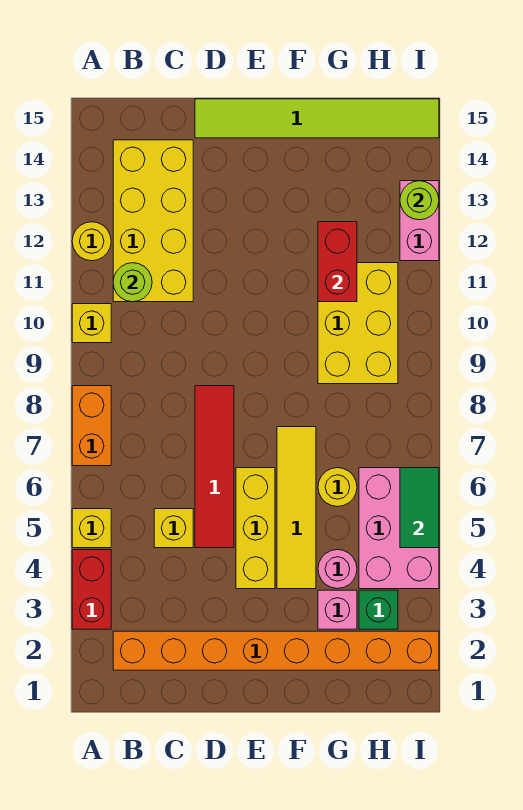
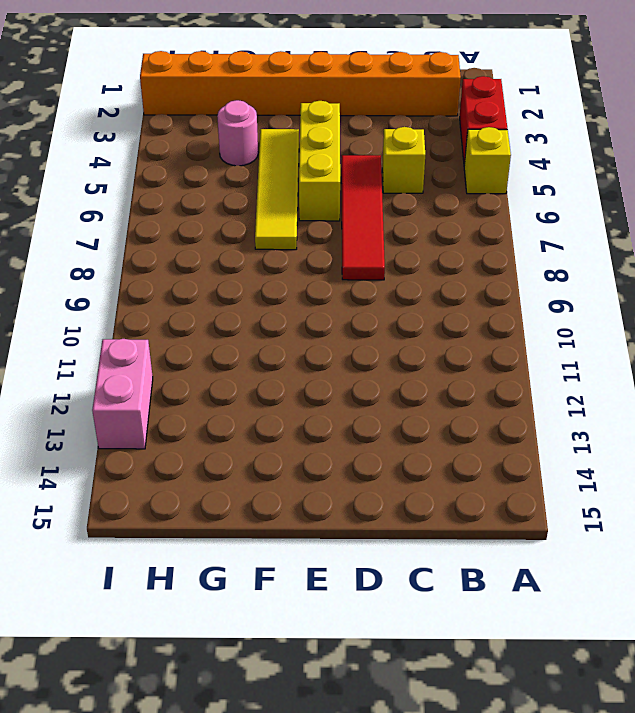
none -> orange brick A7:A8 level 1
none -> yellow brick A10 level 1
none -> yellow round brick A12 level 1

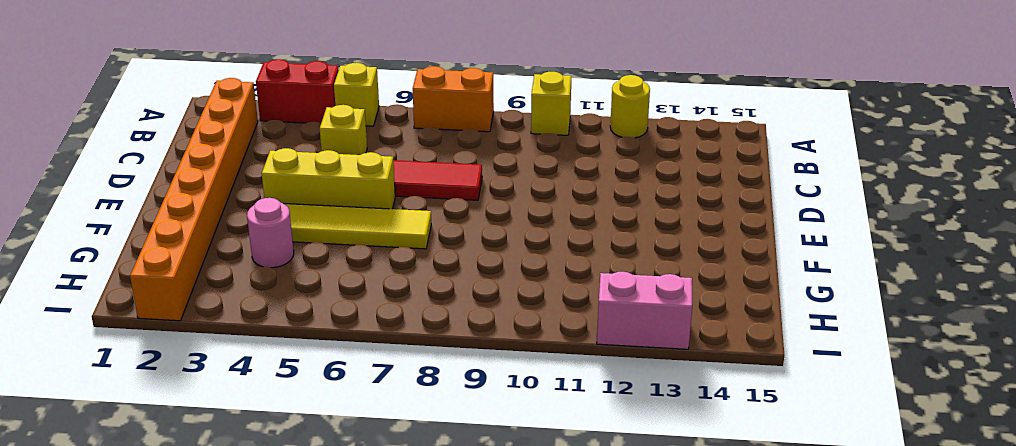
none -> yellow brick B11:C14 level 1
none -> lime tile D15:I15 level 1
none -> pink brick G3 level 1

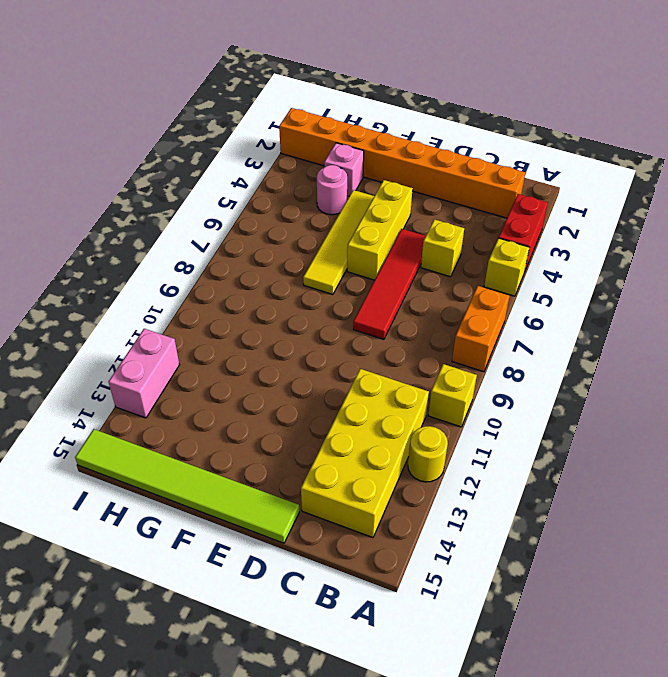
none -> yellow round brick G6 level 1
none -> yellow brick G9:H11 level 1
none -> green brick H3 level 1

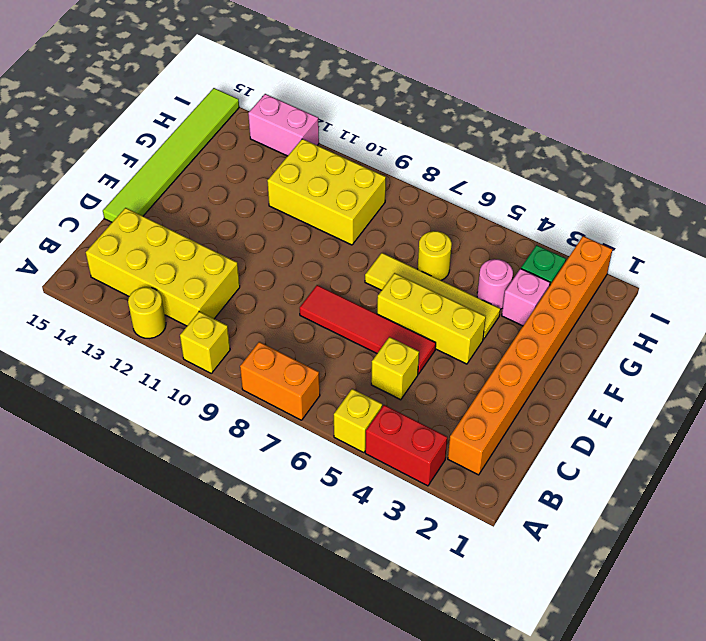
none -> pink brick H4:I6 level 1
none -> lime round brick B11 level 2
none -> red brick G11:G12 level 2

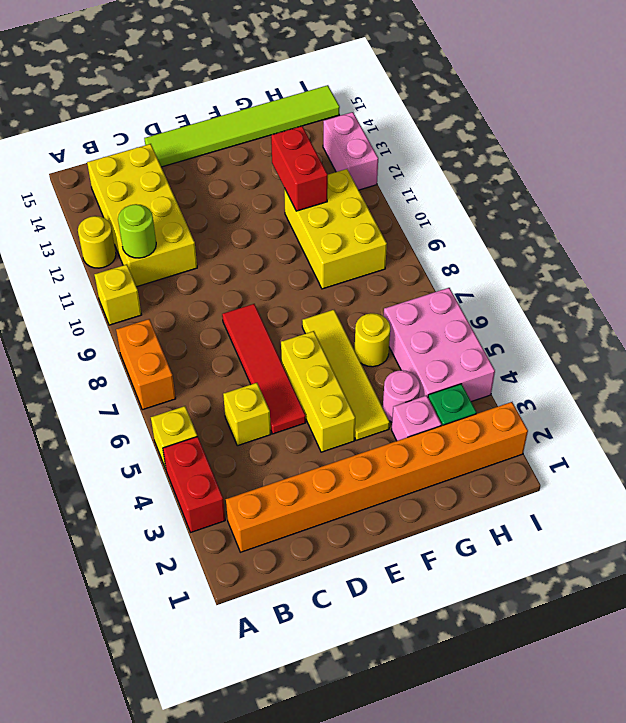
none -> green tile I5:I6 level 2
none -> lime round brick I13 level 2

